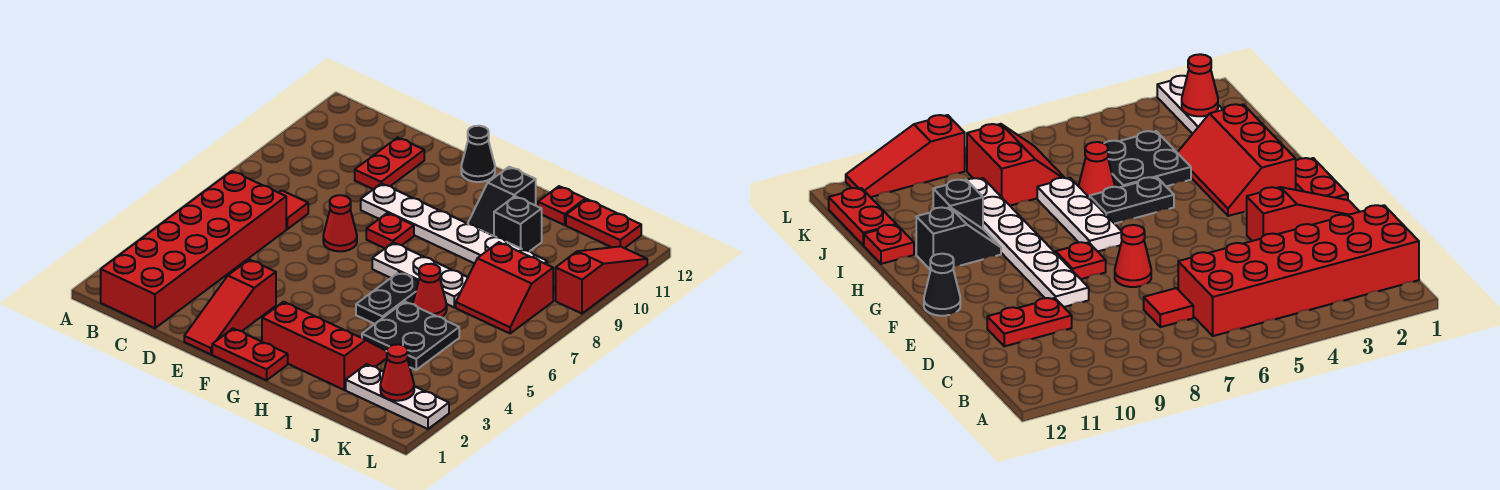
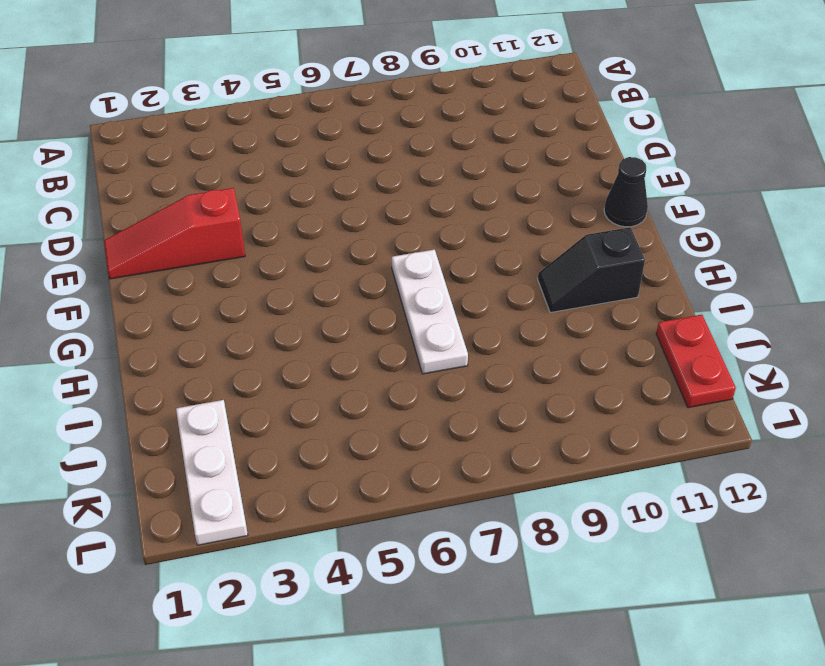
none -> red brick B1:C6 level 1
none -> red tile C7 level 1
none -> red plate D10:D11 level 1

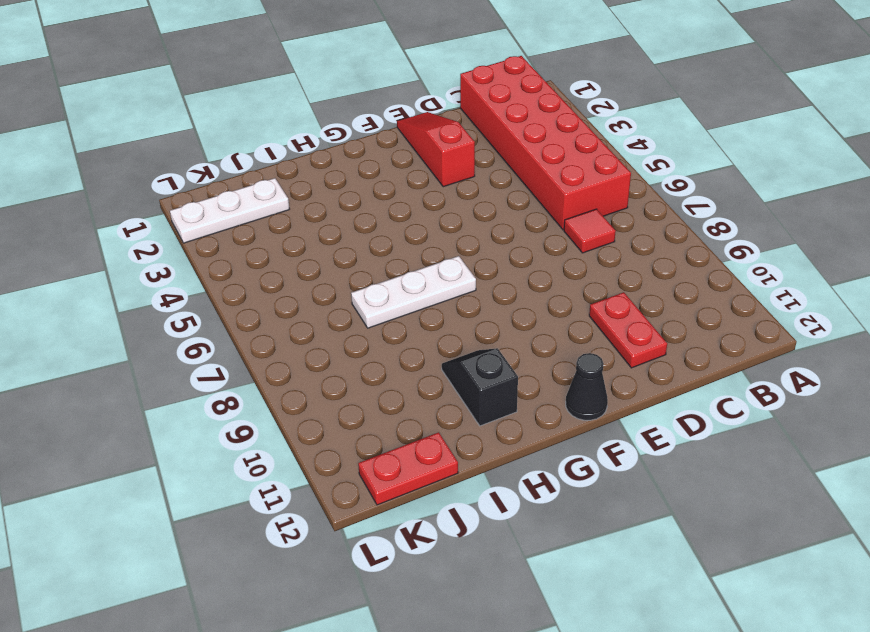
none -> red cone E7 level 1
none -> white plate E9:J9 level 1
none -> red plate F1:G1 level 1

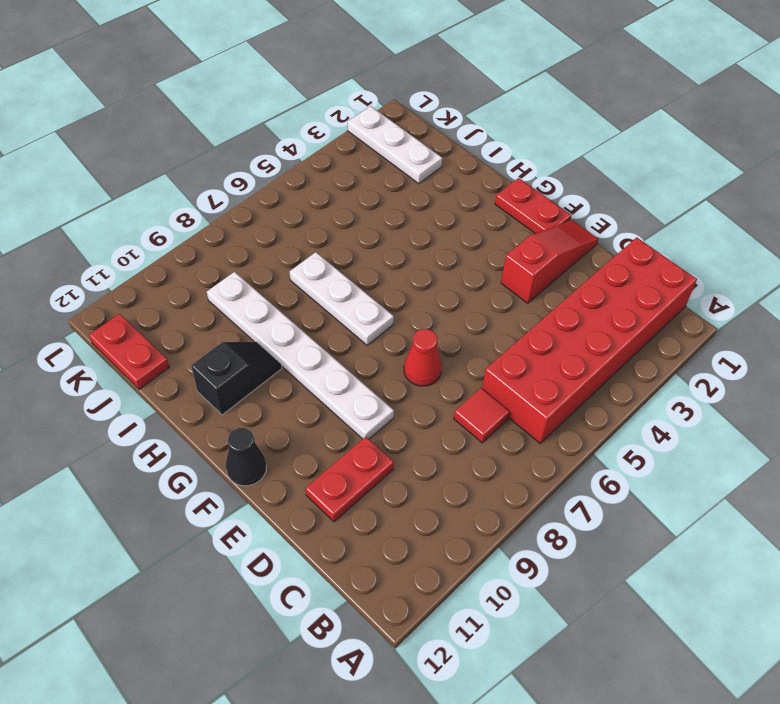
none -> red plate F8 level 1
none -> red slope G2:I3 level 1 top 2
none -> black plate H5:H6 level 1

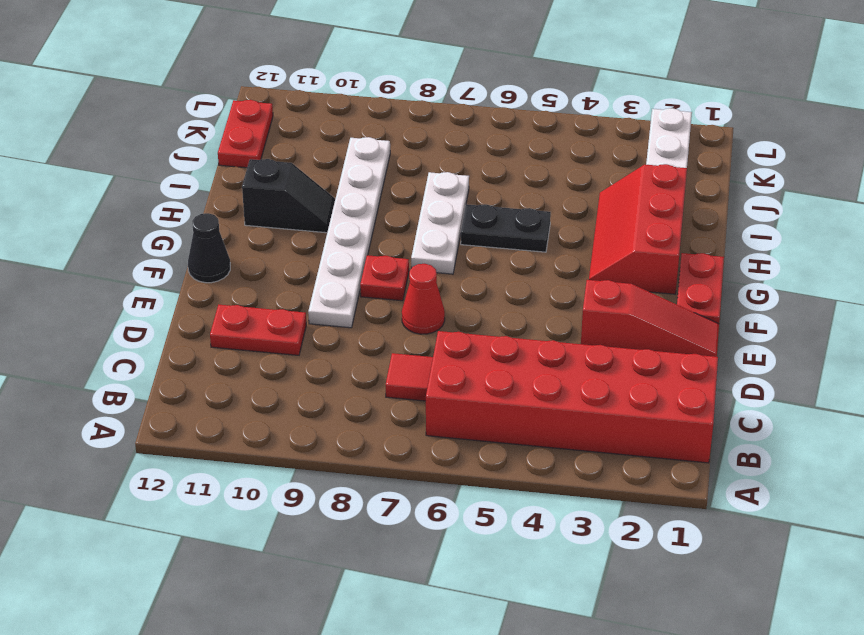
none -> black plate I4:J5 level 1
none -> red cone I6 level 1
none -> black brick I10 level 1

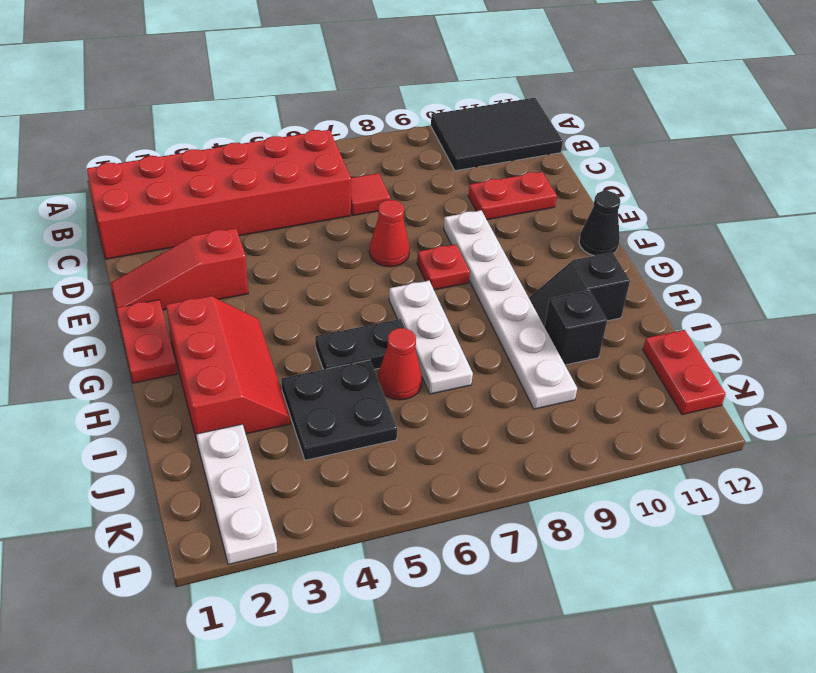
black tile A10:B12 level 1 -> none
none -> red plate I12 level 1
none -> red slope J7:K8 level 1 top 8
none -> red slope L9:L11 level 1 top 9

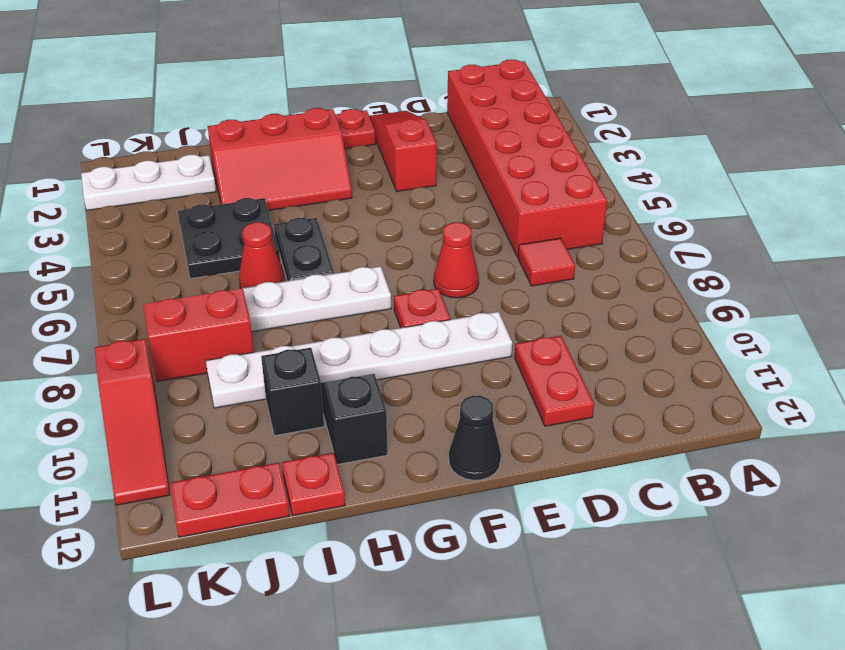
none -> red cone K2 level 2

